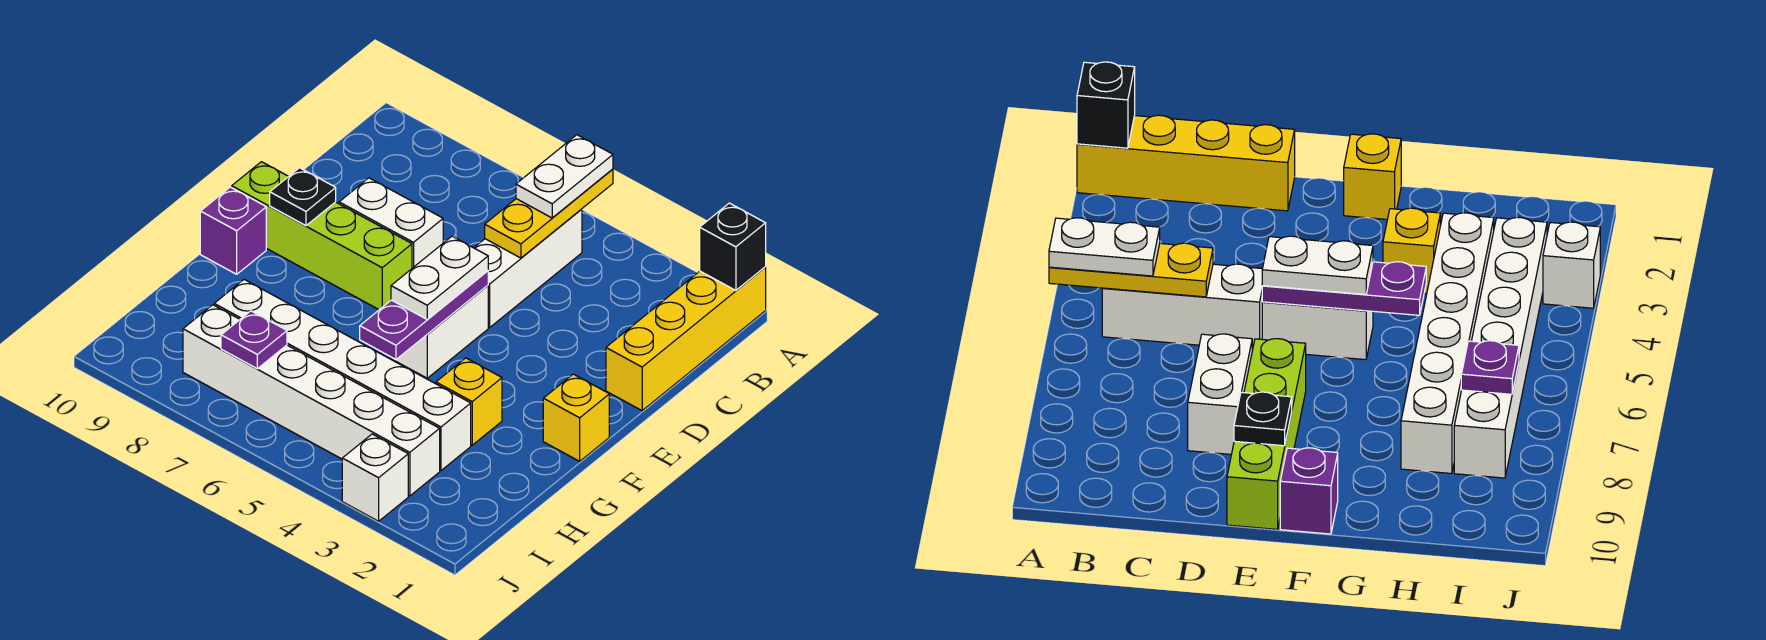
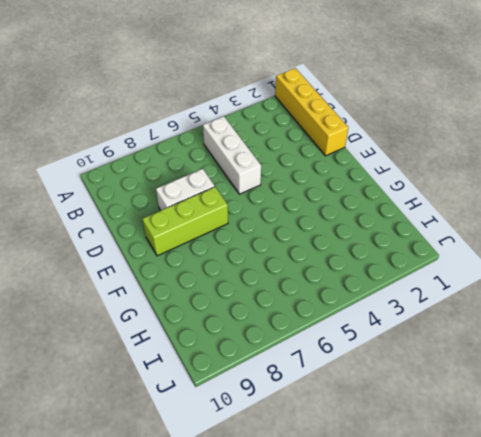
lime brick E7:E9 level 1 -> lime brick E7:E10 level 1
none -> white brick E5:F5 level 1
none -> yellow brick F1 level 1
none -> purple brick F10 level 1

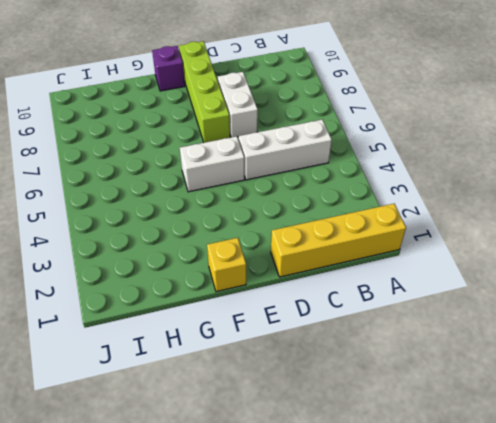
none -> yellow brick G3 level 1
none -> white brick H3:H8 level 1
none -> white brick I3:I8 level 1

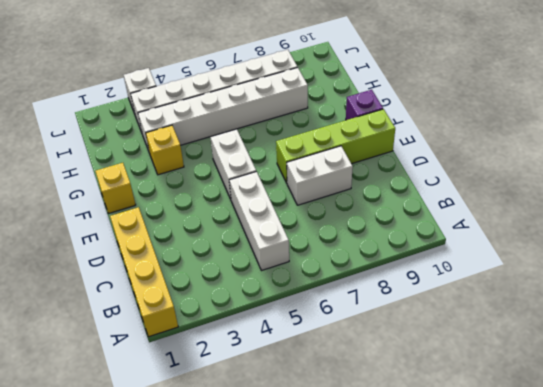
none -> black brick A1 level 2
none -> yellow plate A5:C5 level 2
none -> purple plate E5:G5 level 2

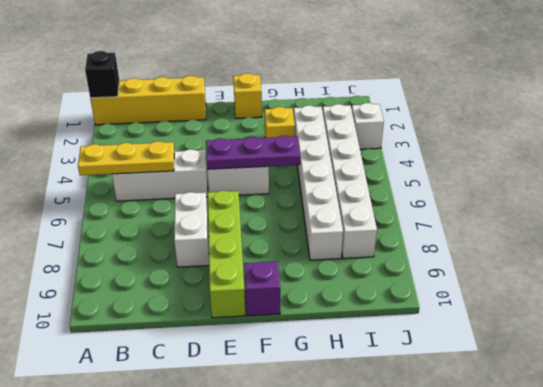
none -> black plate E9 level 2
none -> purple plate I7 level 2
none -> white plate A5:B5 level 3

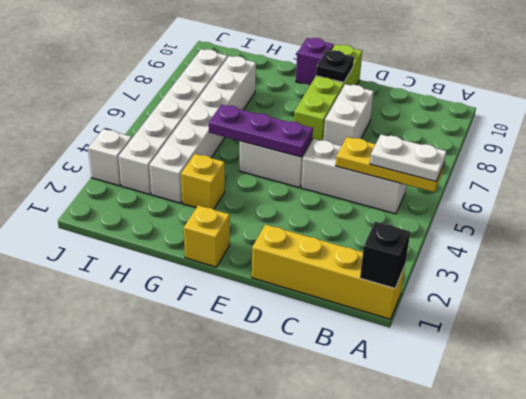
none -> purple plate I7 level 2
none -> white plate E5:F5 level 3

